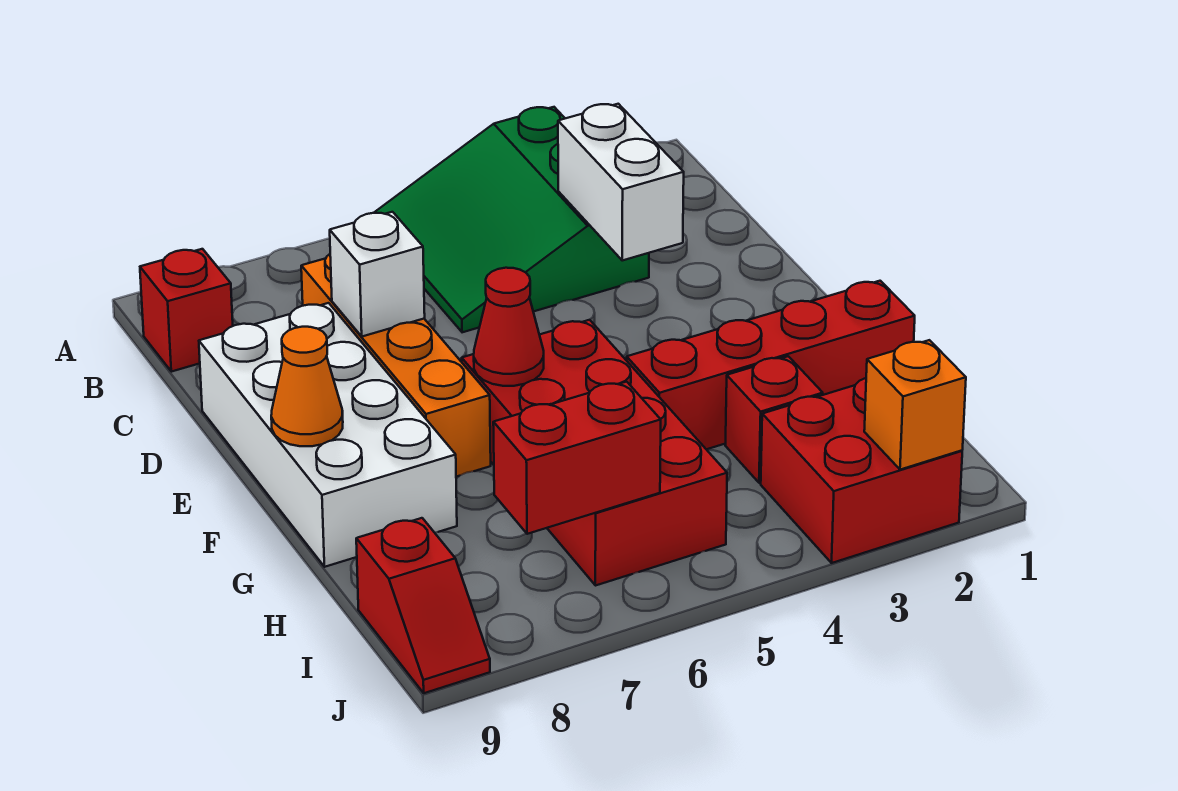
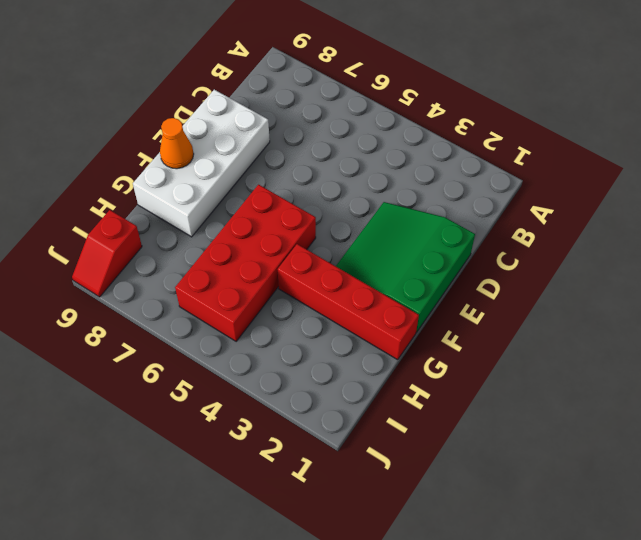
green slope D1:F3 level 1 top 1 -> green slope A3:C5 level 1 top 3
none -> red brick B9 level 1
none -> orange brick C7:F7 level 1
none -> red brick H3 level 1

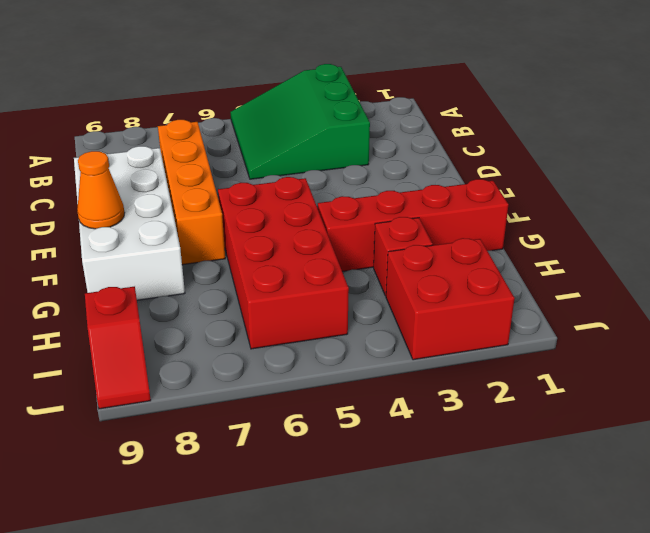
none -> red brick B9 level 1
none -> white brick C3:D3 level 2
none -> white brick D7 level 2

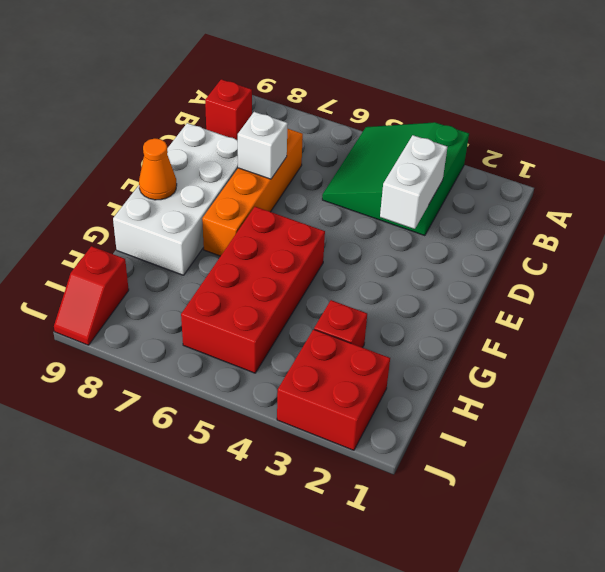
none -> red brick G1:G4 level 1
none -> red cone F6 level 2
none -> red brick I6:I7 level 2

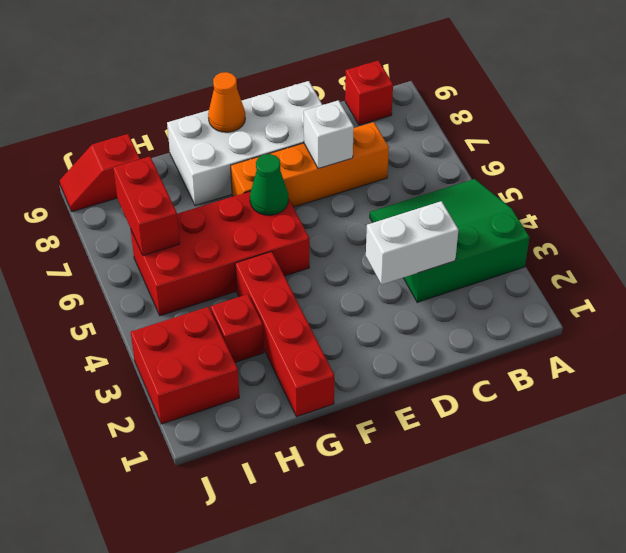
green cone F6 level 2 -> red cone F6 level 2
none -> orange brick J2 level 2

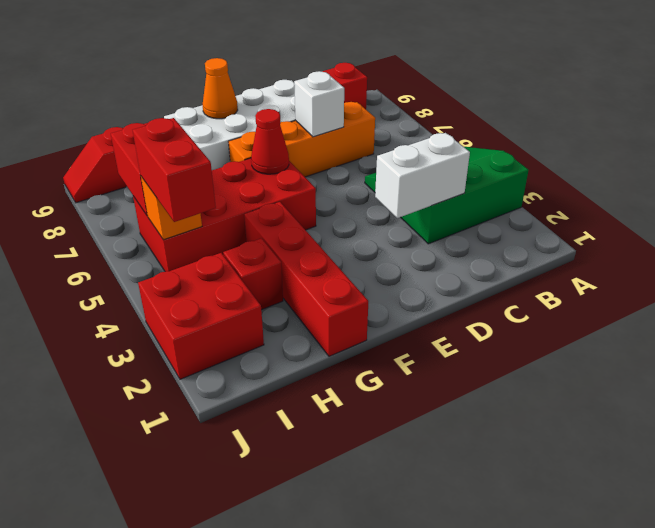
red brick I4:I5 level 3 -> none
orange brick I5 level 2 -> orange brick J2 level 2

